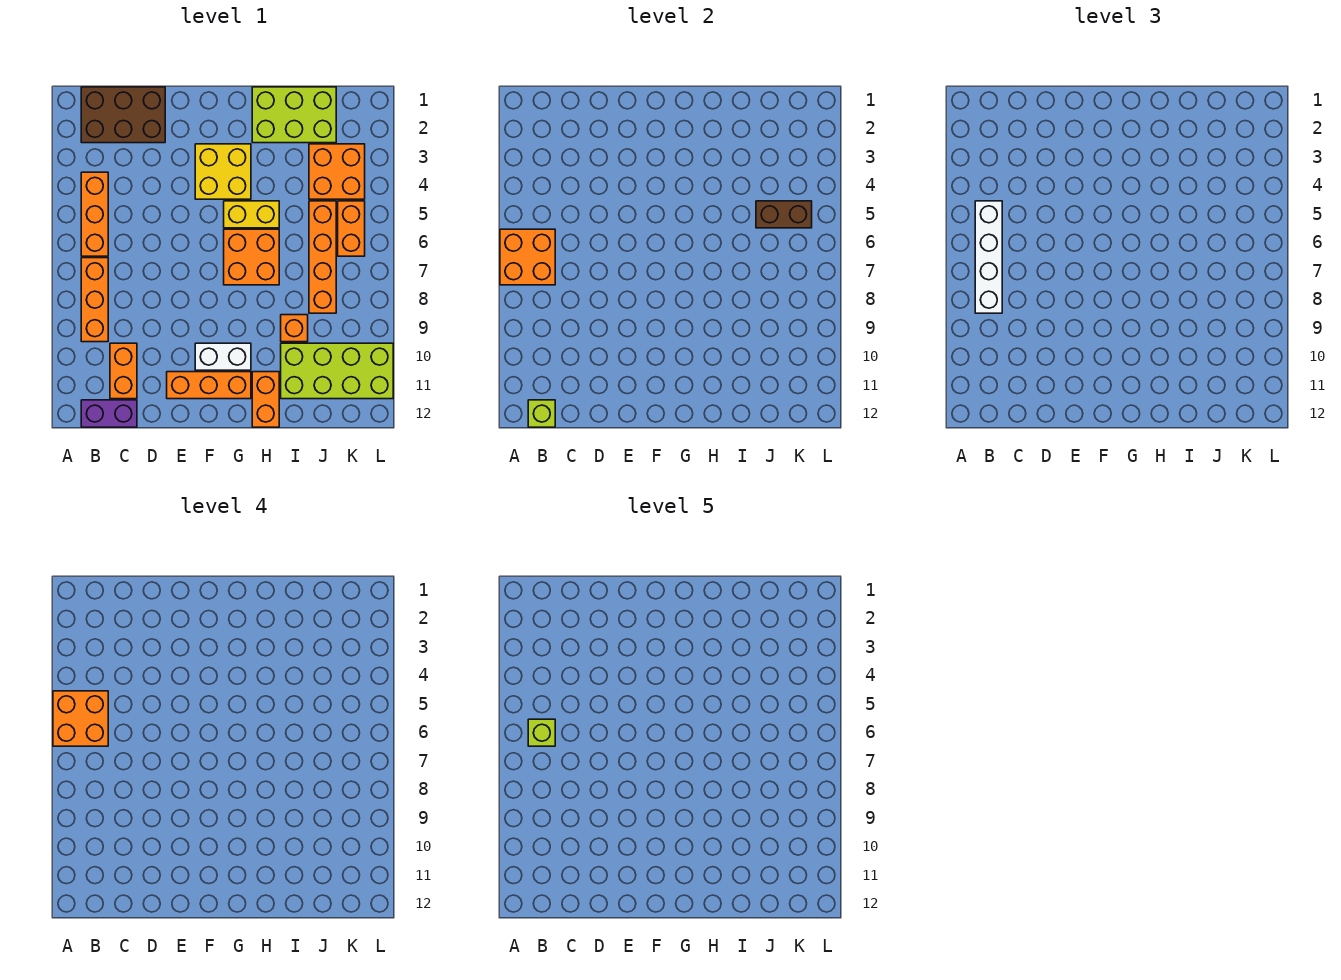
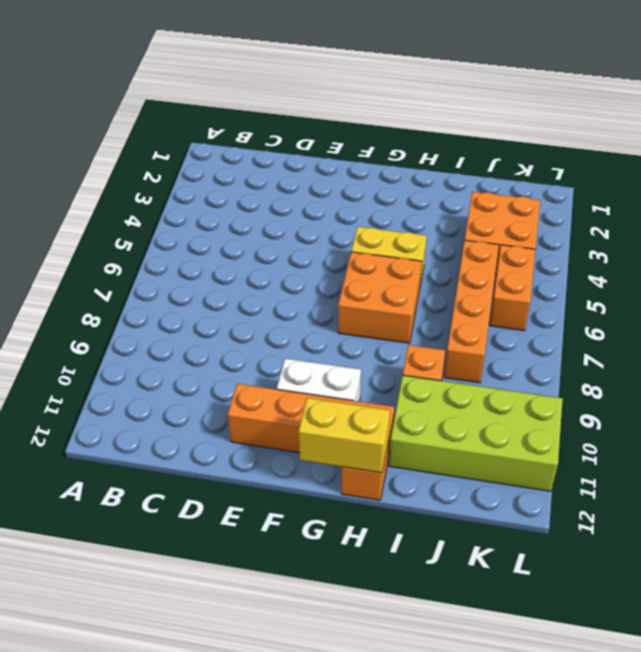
yellow brick G12:H12 level 2 -> none
none -> brown brick B1:D2 level 1
none -> orange brick B4:B6 level 1
none -> orange brick B7:B9 level 1

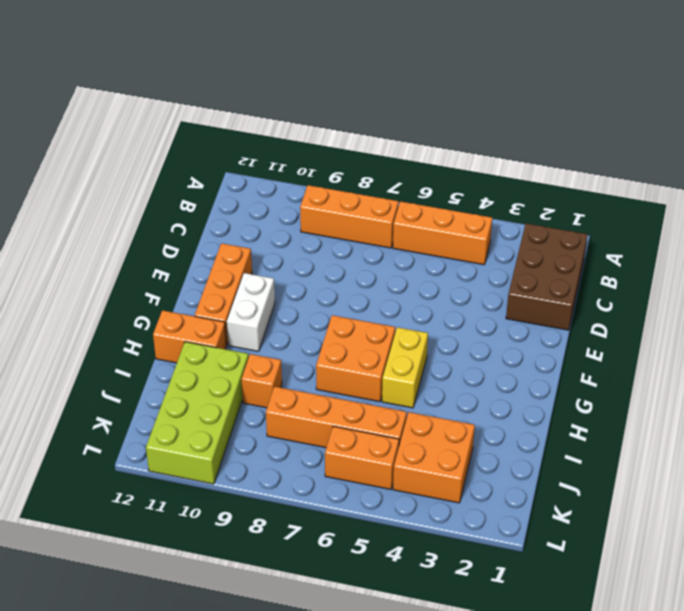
none -> purple brick B12:C12 level 1
none -> orange brick C10:C11 level 1
none -> yellow brick F3:G4 level 1

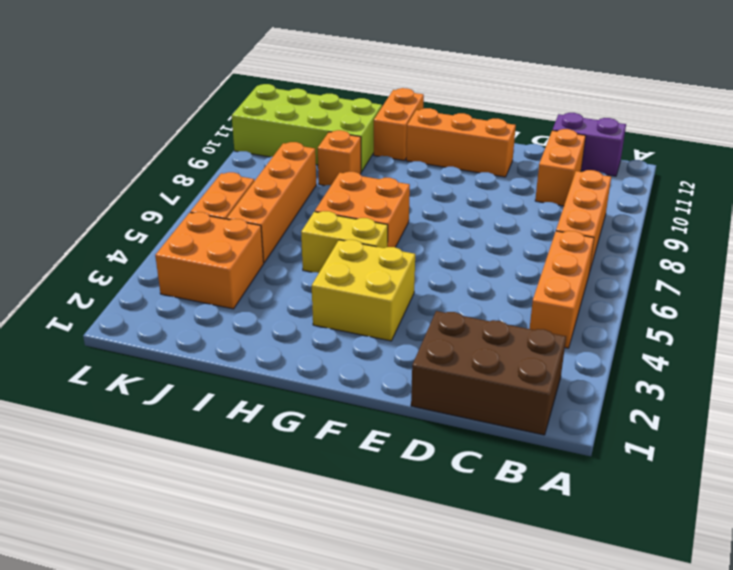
none -> white brick F10:G10 level 1
none -> lime brick H1:J2 level 1
none -> orange brick A6:B7 level 2

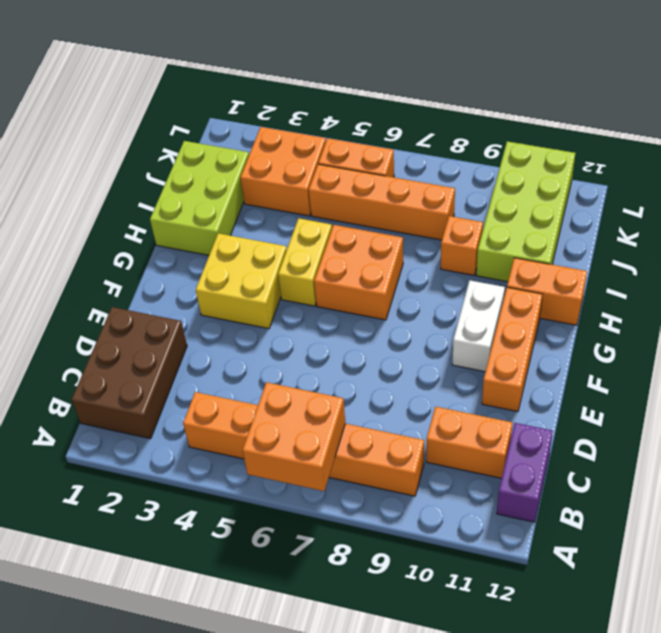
none -> lime brick B12 level 2
none -> brown brick J5:K5 level 2
none -> white brick B5:B8 level 3

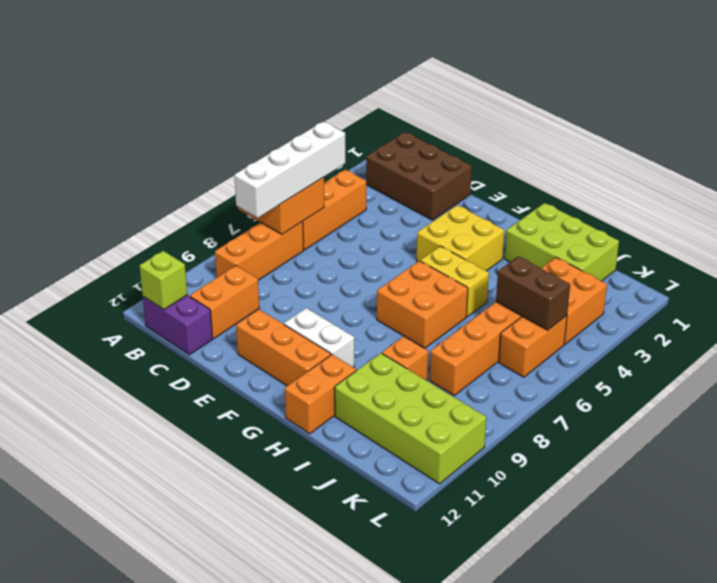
none -> orange brick A5:B6 level 4
none -> lime brick B6 level 5

